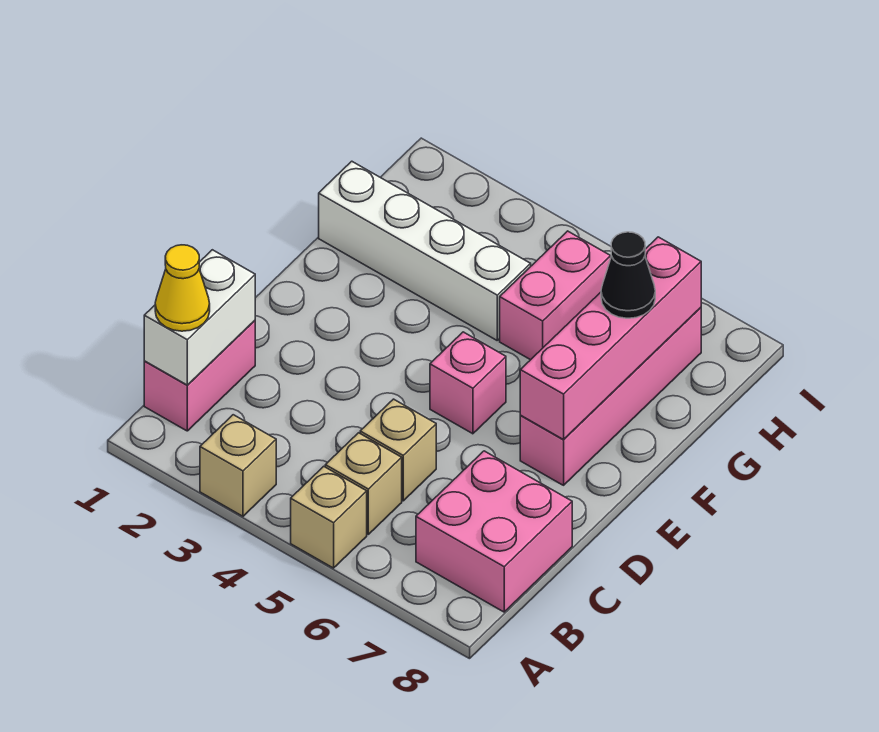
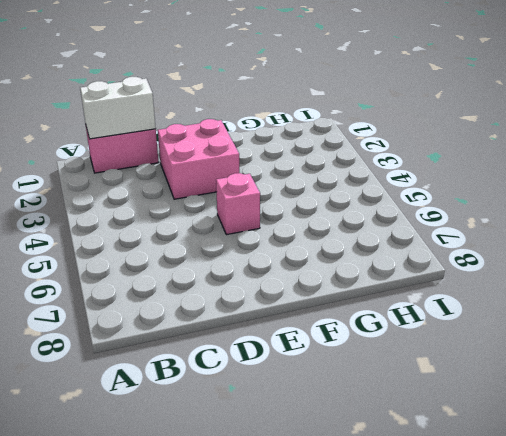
pink brick D2:E3 level 1 -> pink brick B7:C8 level 1
none -> tan brick A3 level 1
none -> tan brick A5 level 1
none -> tan brick B5 level 1

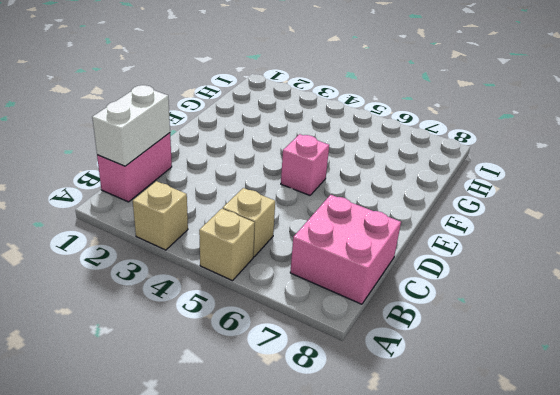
none -> tan brick C5 level 1
none -> pink brick E7:H7 level 1
none -> white brick G1:G4 level 1

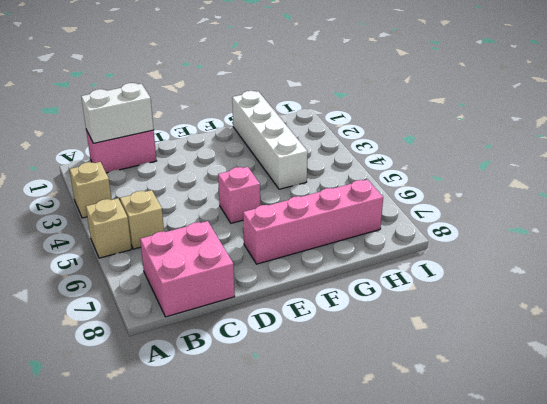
none -> tan brick C5 level 1
none -> pink brick G5:H5 level 1
none -> pink brick E7:H7 level 2

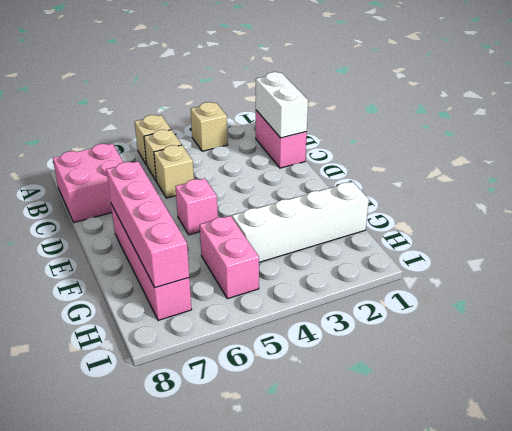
none -> yellow cone B1 level 3
none -> black cone G7 level 3

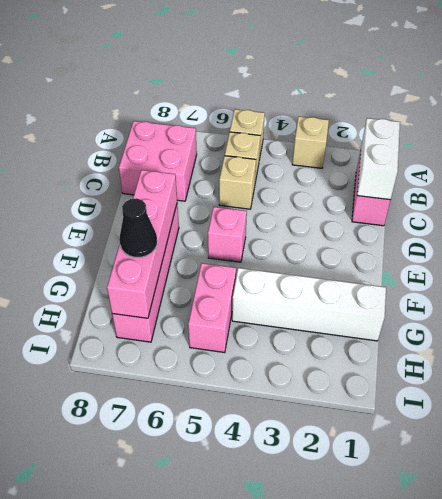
none -> yellow cone B1 level 3

